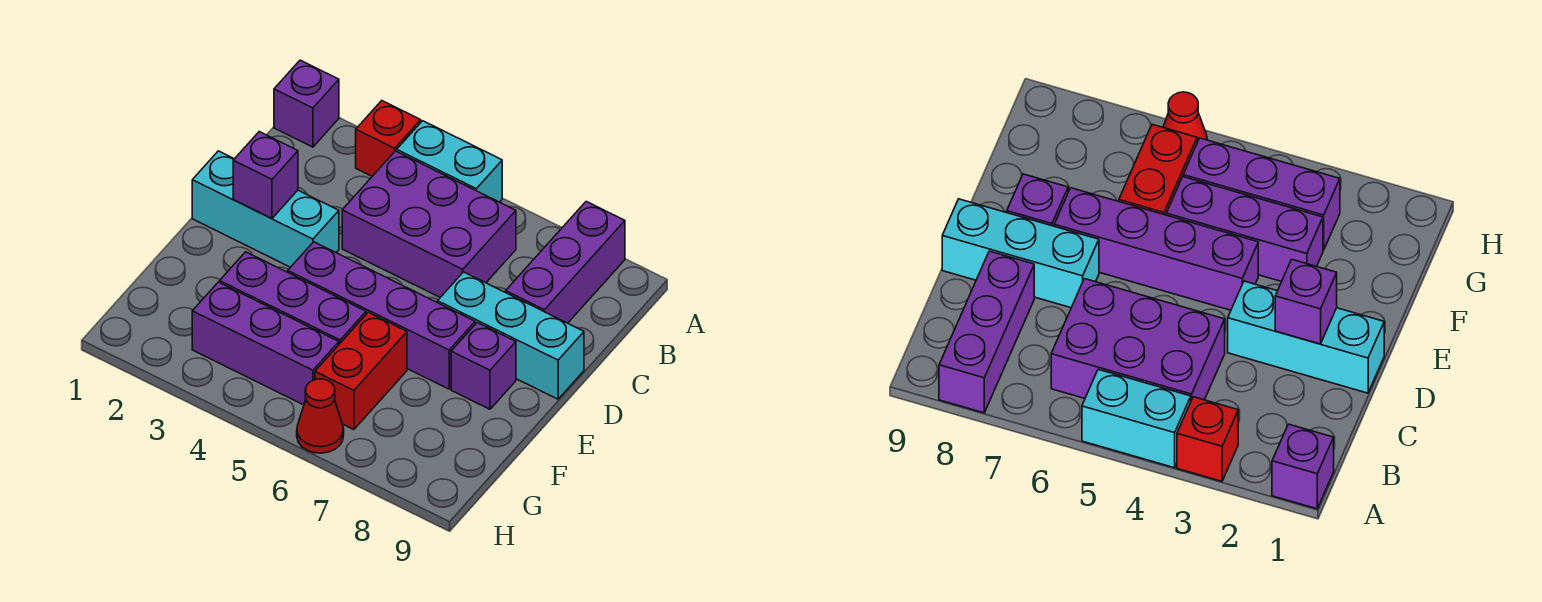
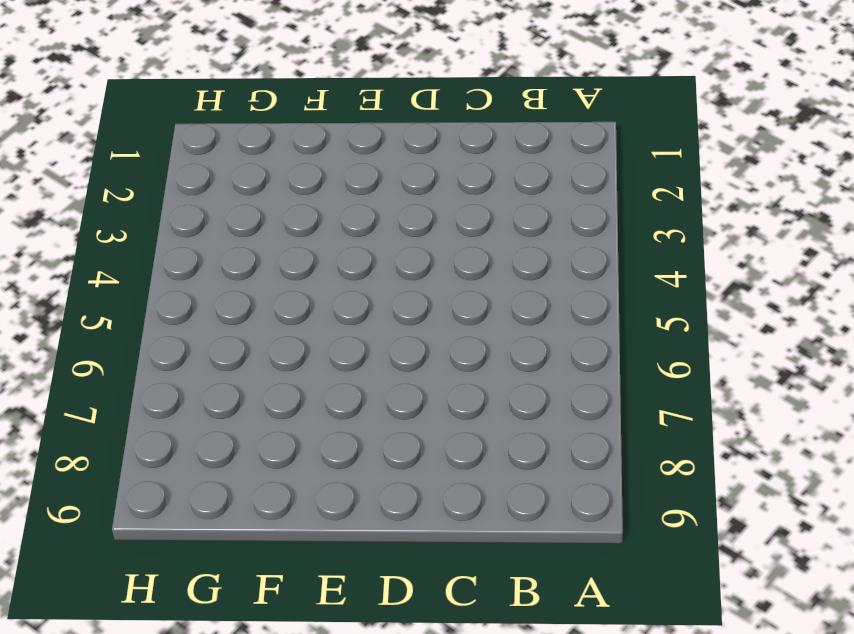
none -> purple brick A1 level 1
none -> red brick A3 level 1
none -> cyan brick A4:A5 level 1

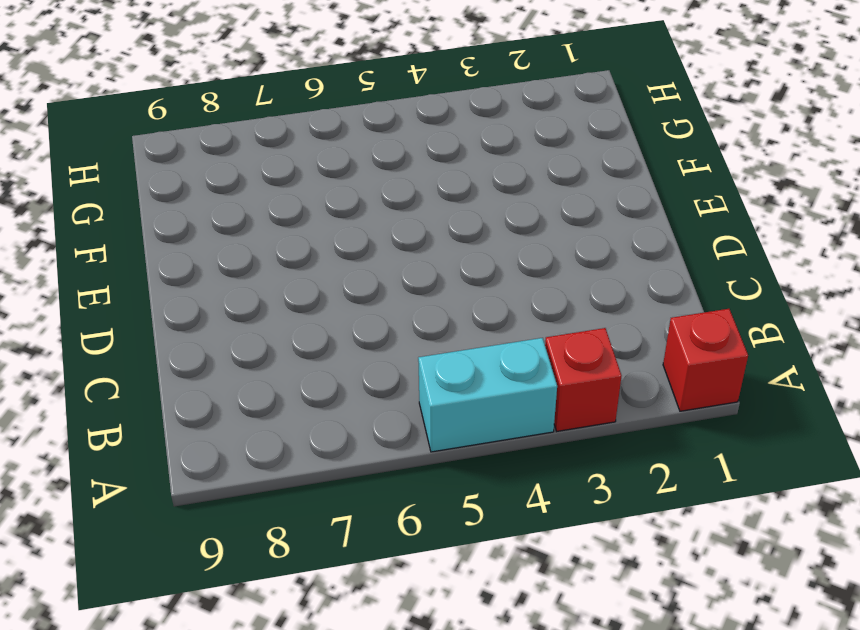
red brick A1 level 1 -> purple brick A1 level 1
none -> purple brick A8:C8 level 1
none -> purple brick B4:C6 level 1
none -> cyan brick D1:D3 level 1

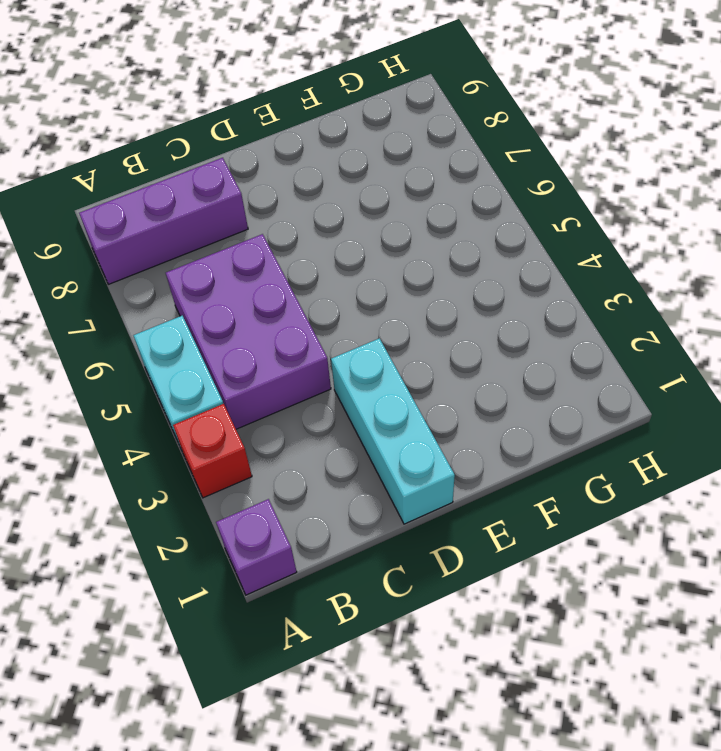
none -> cyan brick D7:D9 level 1
none -> purple brick E4:E7 level 1
none -> purple brick E8 level 1

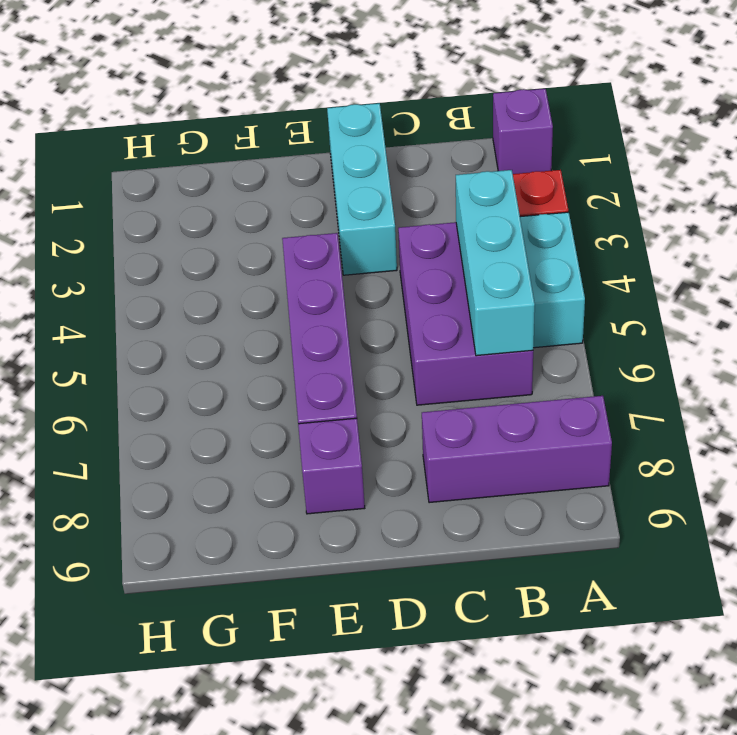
cyan brick B4:B6 level 2 -> cyan brick D7:D9 level 1
none -> purple brick F3:F5 level 1
none -> red brick F6:G6 level 1
none -> purple brick G3:G5 level 1

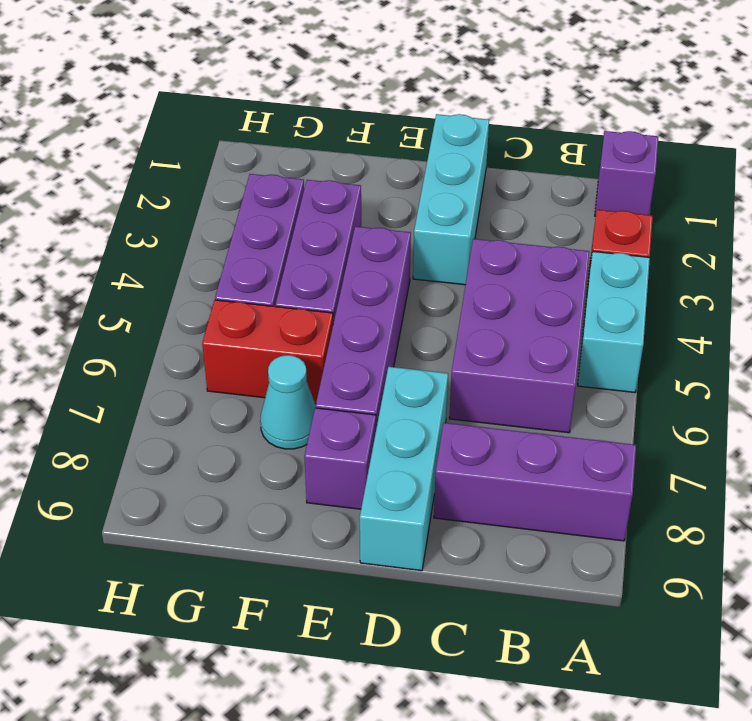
cyan cone F7 level 1 -> none
none -> red cone H6 level 1
none -> purple brick D2 level 2

